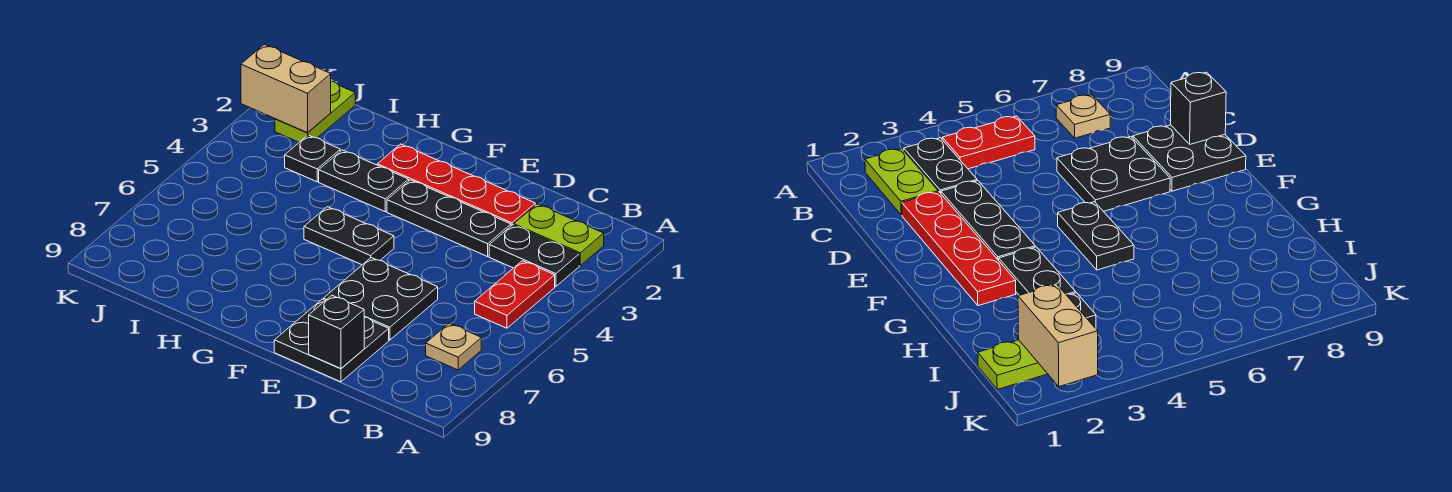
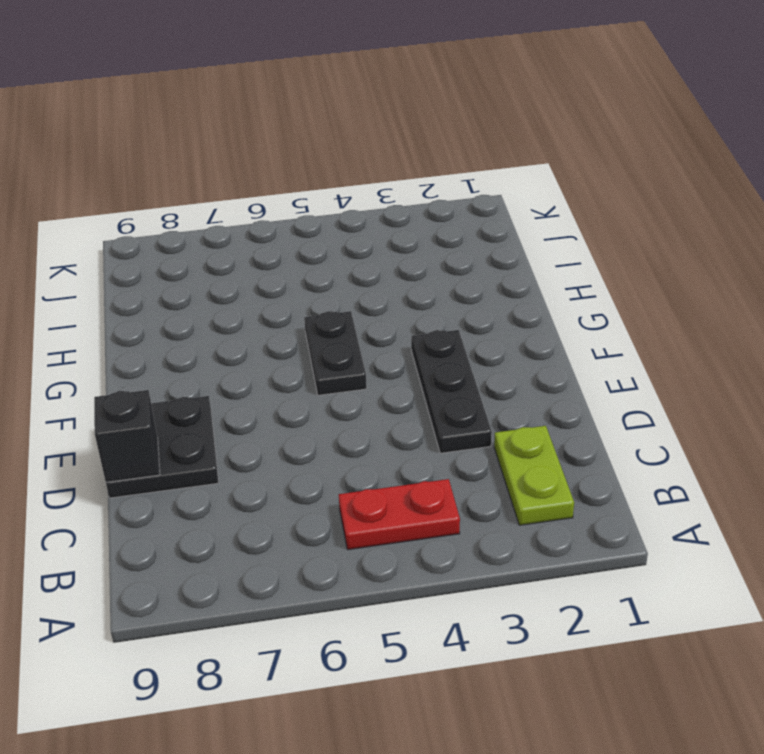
none -> black plate B3:C3 level 1
none -> tan plate B7 level 1
none -> red plate D2:G2 level 1

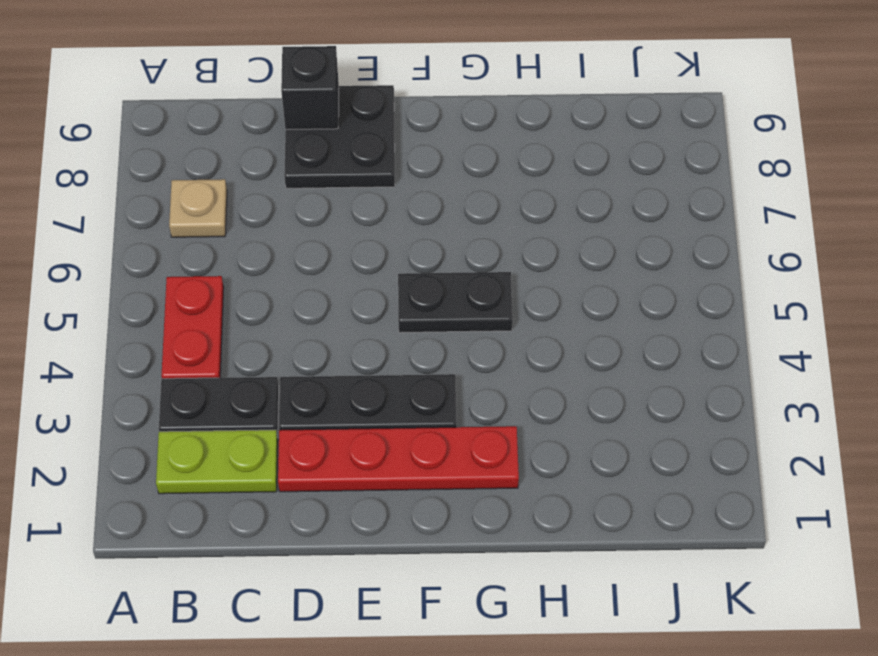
none -> black plate D6:E7 level 1
none -> black plate G3:H3 level 1
none -> black plate I3 level 1

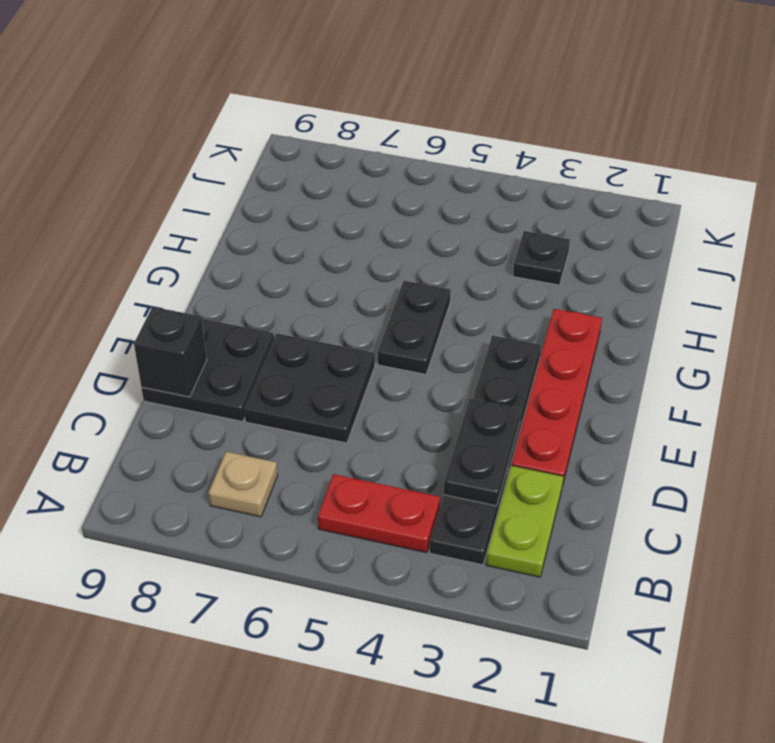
black plate C3:D3 level 2 -> black plate G3:H3 level 1
none -> lime plate J1:J2 level 1
none -> tan brick J2:K2 level 2

